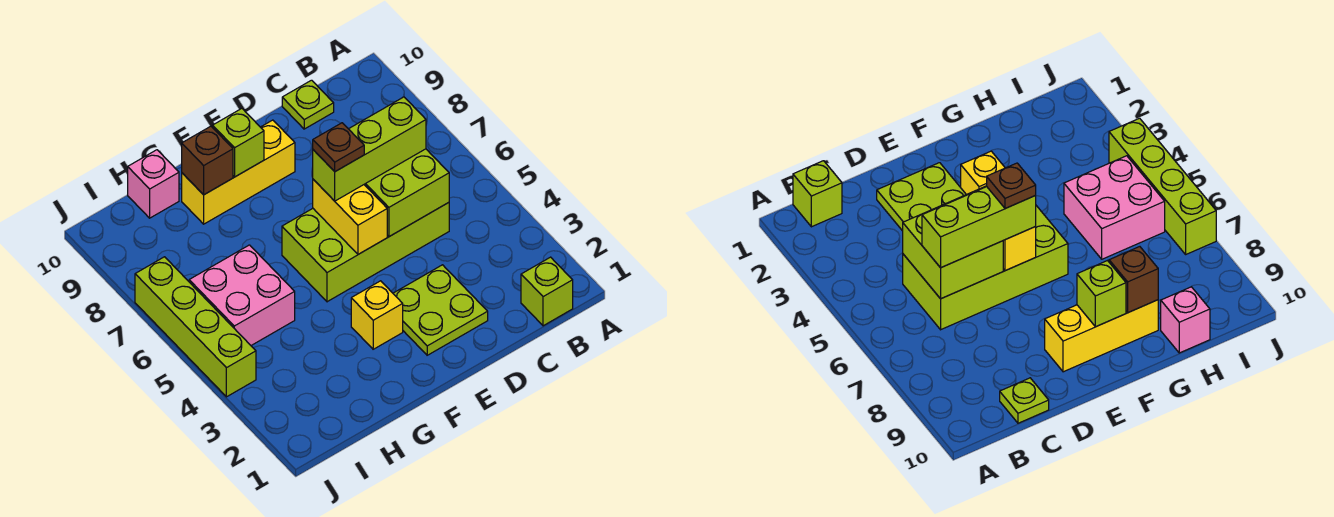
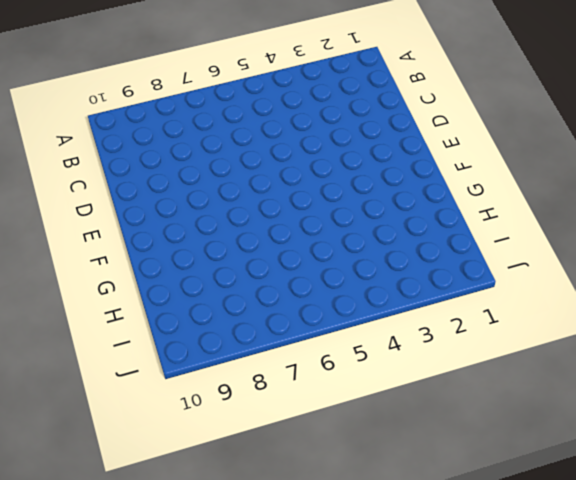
none -> lime brick B1 level 1
none -> lime brick C5:F6 level 1
none -> lime plate C10 level 1

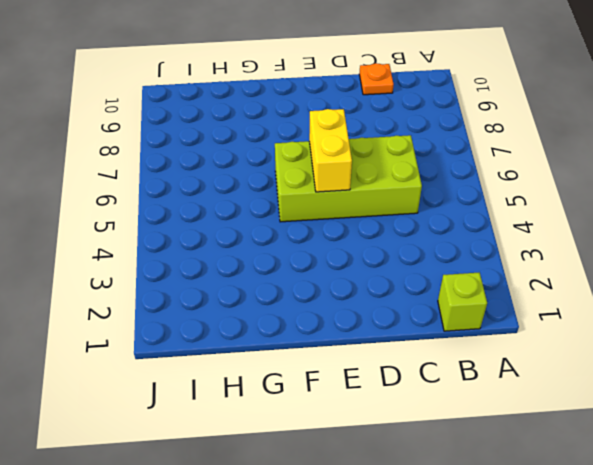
orange plate C10 level 1 -> lime plate C10 level 1
none -> lime plate D2:E3 level 1
none -> yellow brick E9:G9 level 1
none -> yellow brick F3 level 1

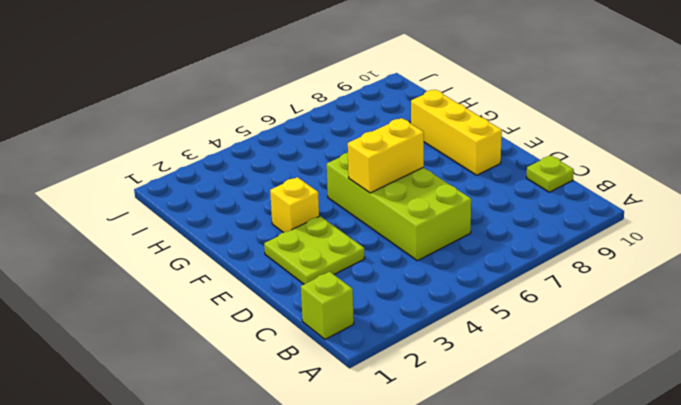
none -> pink brick H5:I6 level 1
none -> pink brick H10 level 1
none -> lime brick J4:J7 level 1

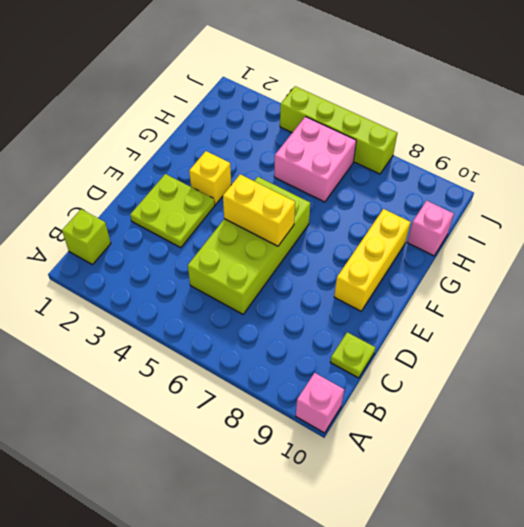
pink brick A10 level 1 -> none
none -> lime brick C5:D6 level 2
none -> lime brick F9 level 2
none -> brown brick G9 level 2

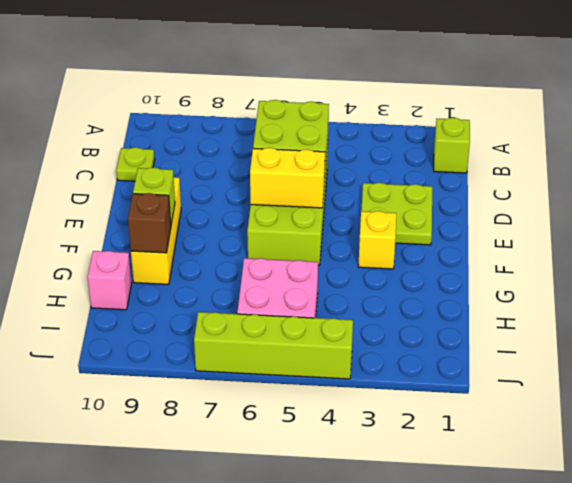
none -> lime brick C6:E6 level 3
none -> brown plate E6 level 4

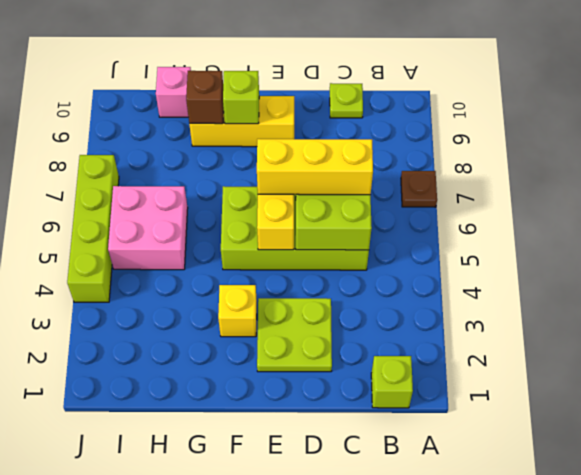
brown plate A7 level 1 -> brown plate E6 level 4
yellow brick C6:E6 level 3 -> lime brick C6:E6 level 3

